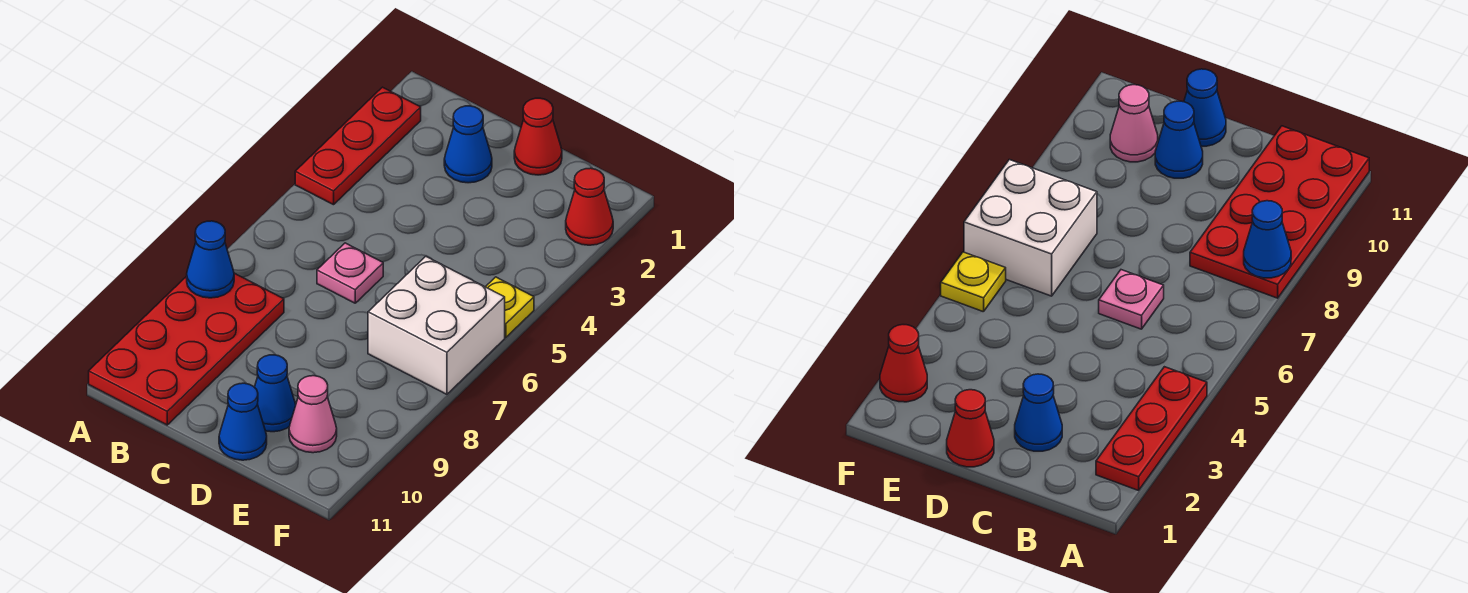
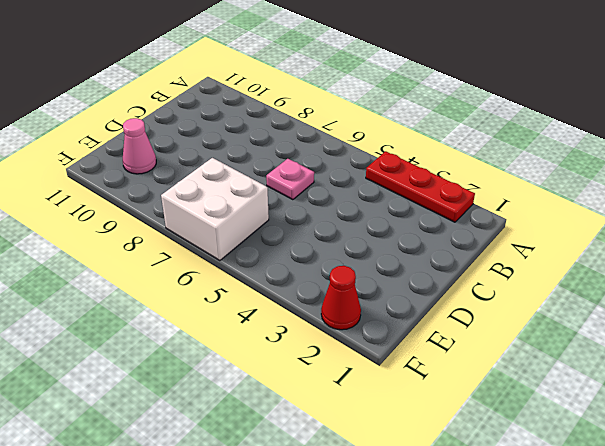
none -> red plate A8:B11 level 1
none -> blue cone C2 level 1
none -> red cone D1 level 1

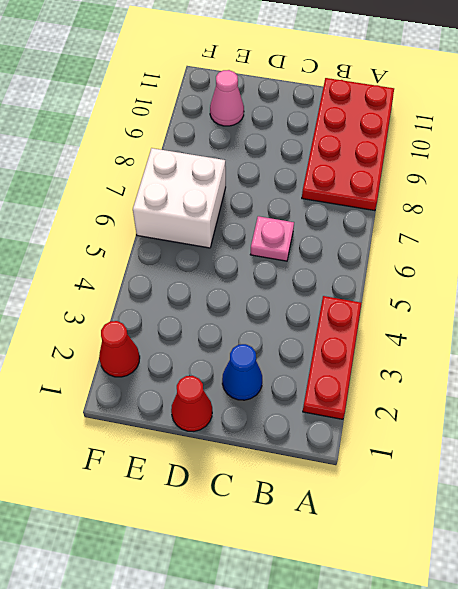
none -> blue cone D10 level 1
none -> blue cone D11 level 1
none -> yellow plate F5 level 1

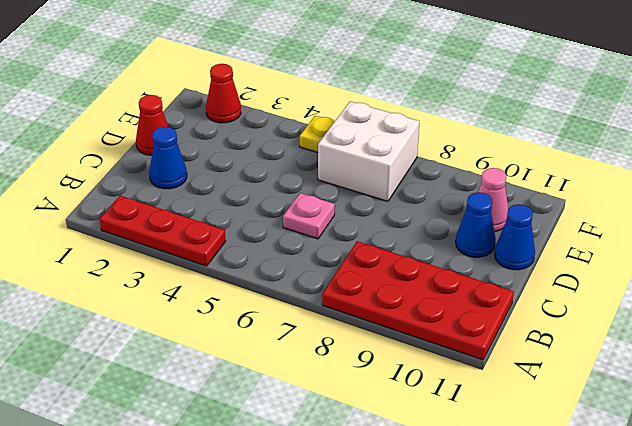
none -> blue cone A8 level 2

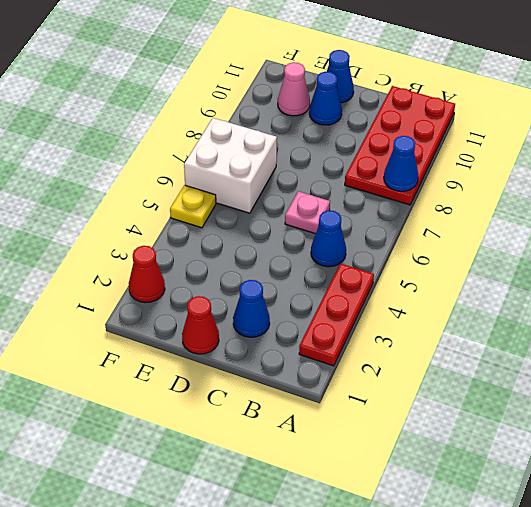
blue cone B5 level 1 -> none

